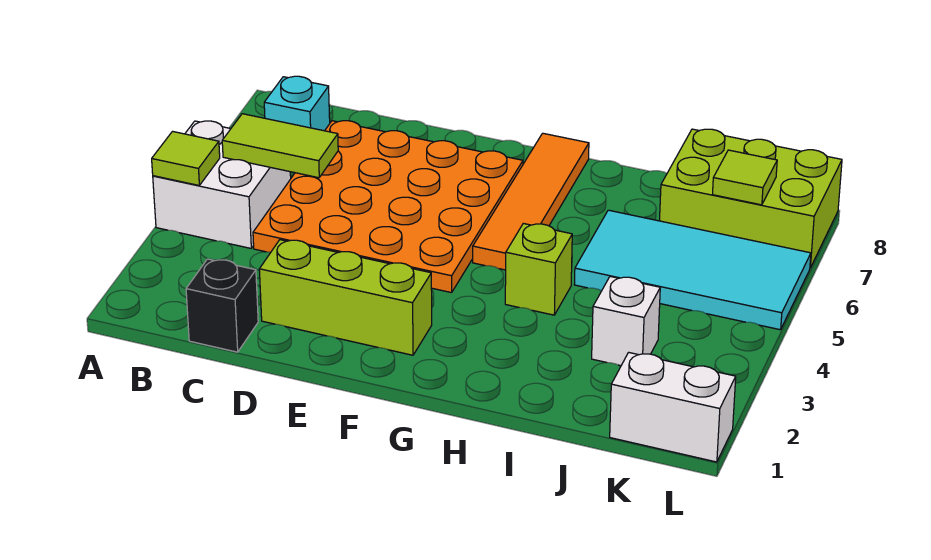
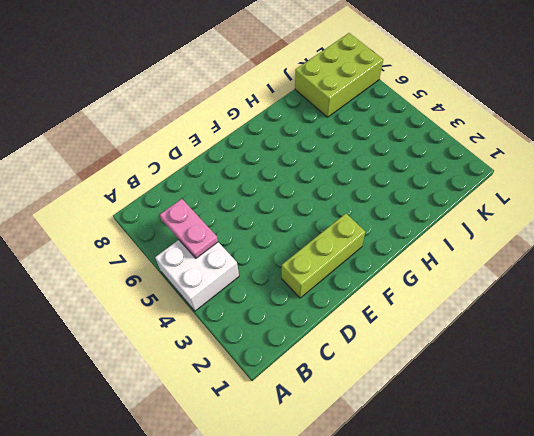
pink plate B5:B6 level 2 -> lime tile B5:C5 level 2
none -> cyan brick B7 level 1
none -> black brick C1 level 1
none -> orange plate C4:F7 level 1

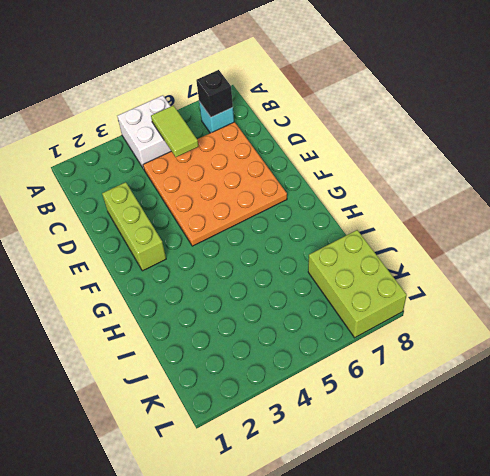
black brick B7 level 2 -> black brick C1 level 1
none -> orange tile G5:G8 level 1
none -> lime brick H4 level 1
none -> cyan tile I5:L6 level 1

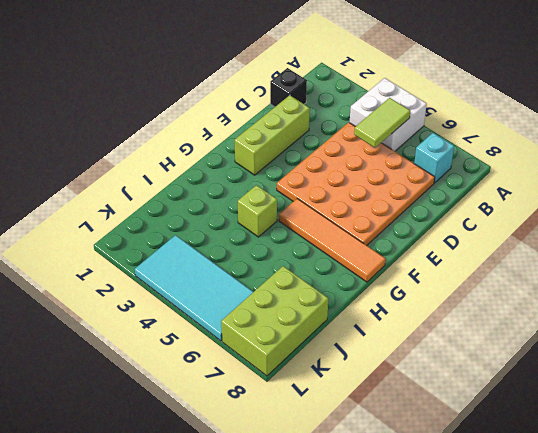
cyan tile K3:L6 level 1 -> cyan tile I5:L6 level 1
none -> white brick J3 level 1
none -> white brick K1:L1 level 1
none -> lime tile A4 level 2

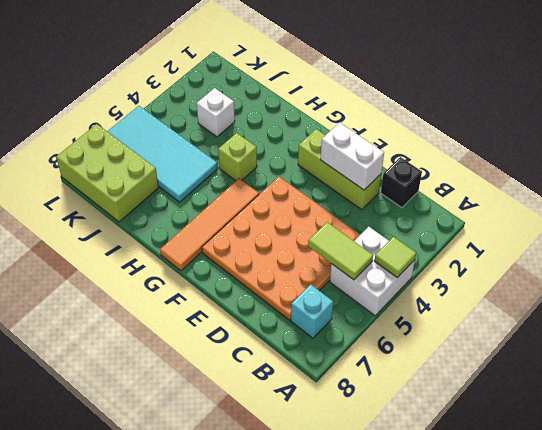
white brick D2:E2 level 2 -> white brick K1:L1 level 1
none -> lime tile K7 level 2

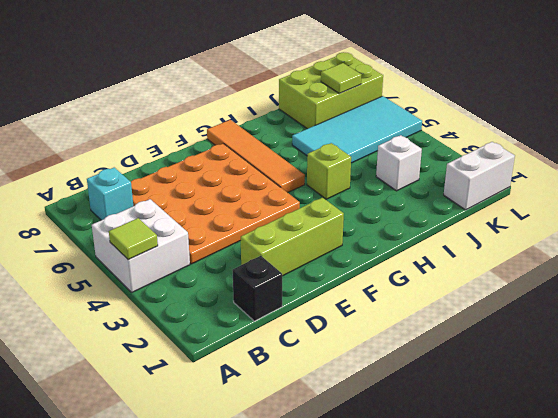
none -> lime tile B5:C5 level 2

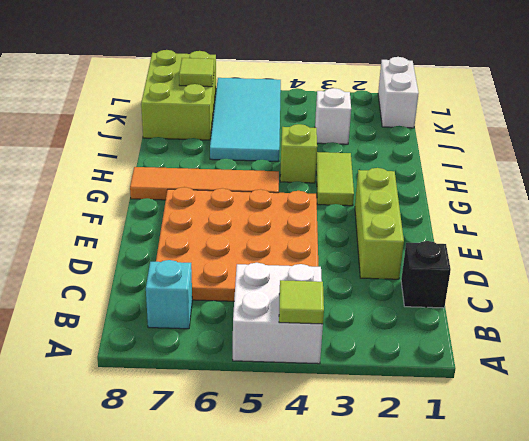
lime tile G3:H3 level 1 -> lime tile B5:C5 level 2

